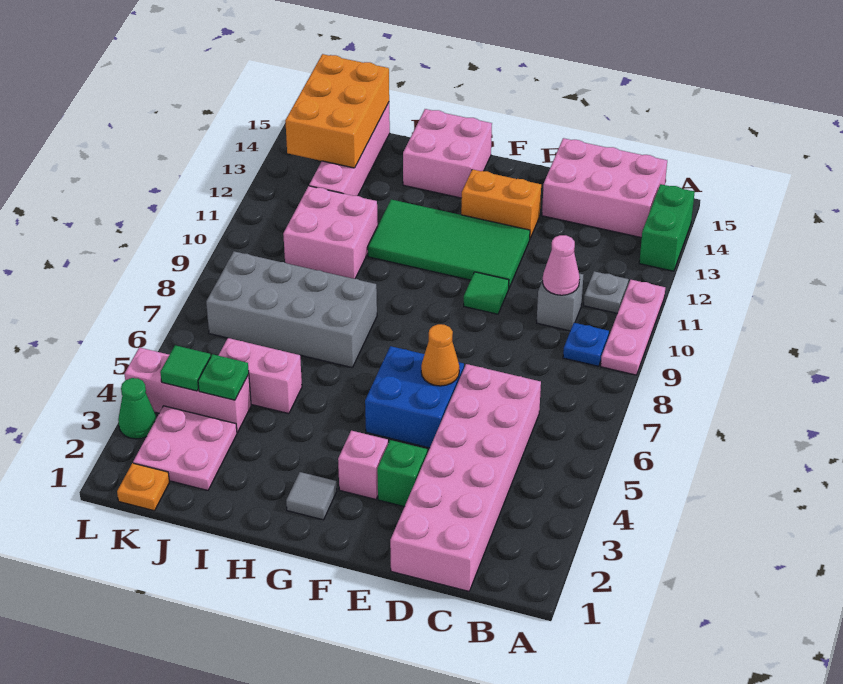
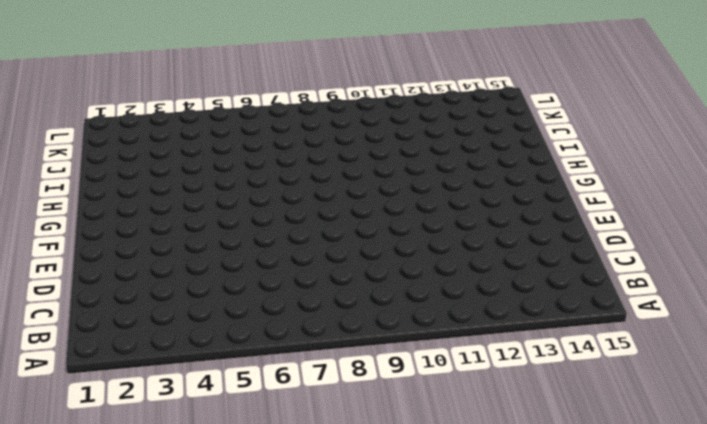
none -> pink plate A9:A11 level 1
none -> green brick A13:A14 level 1
none -> blue plate B9 level 1

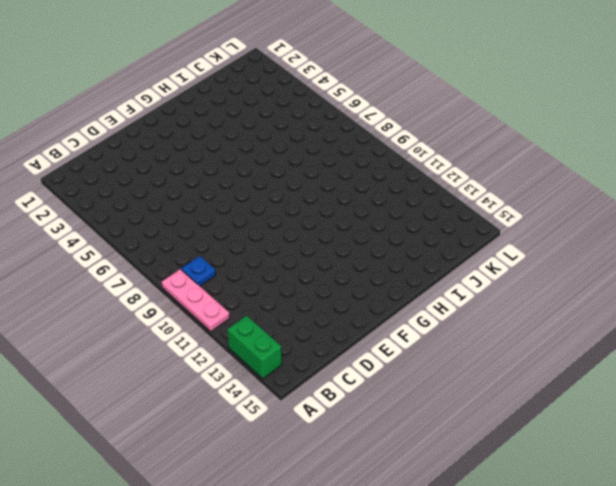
none -> grey plate B11 level 1
none -> pink brick B14:D15 level 1
none -> pink brick C1:D6 level 1

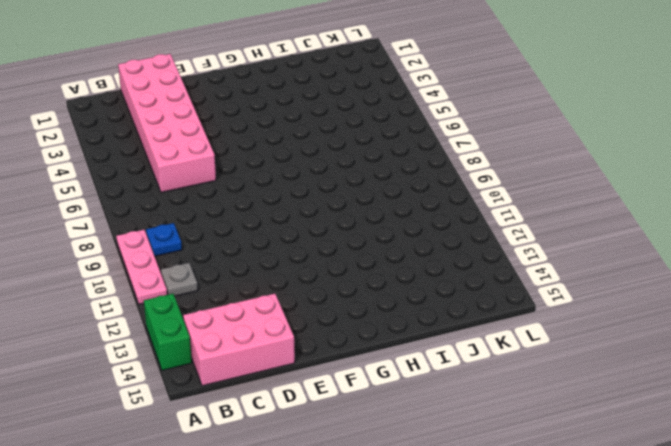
none -> grey brick C10 level 1
none -> green brick E3 level 1
none -> blue brick E5:F6 level 1

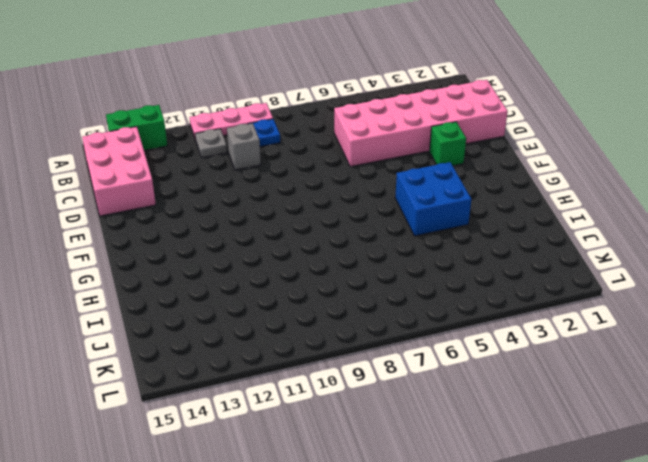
blue brick G4:H5 level 1 -> blue brick E5:F6 level 1
none -> green tile E10 level 1
none -> green tile E11:H12 level 1
none -> orange brick E13:F13 level 1

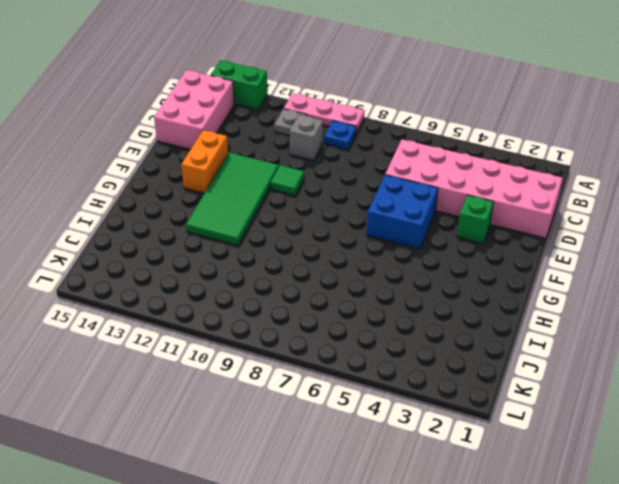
none -> pink brick F3 level 1
none -> grey tile G2 level 1
none -> pink brick G14:H15 level 1

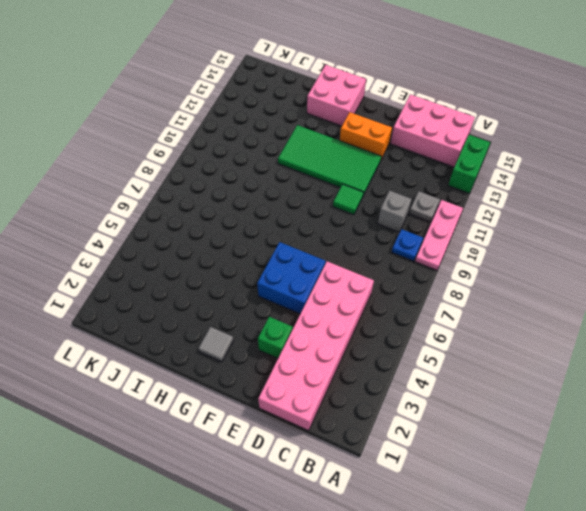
none -> pink brick F3 level 1
none -> grey brick H7:K8 level 1
none -> pink brick I5:J5 level 1

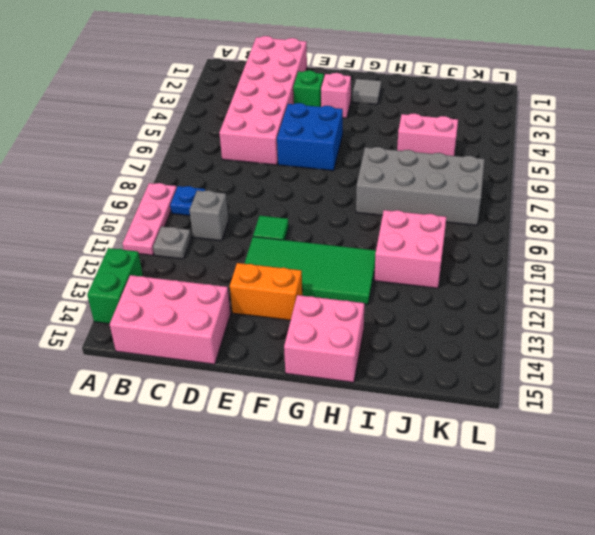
none -> pink plate J2:K3 level 1
none -> pink brick J4:L4 level 1
none -> pink brick J12:J15 level 1

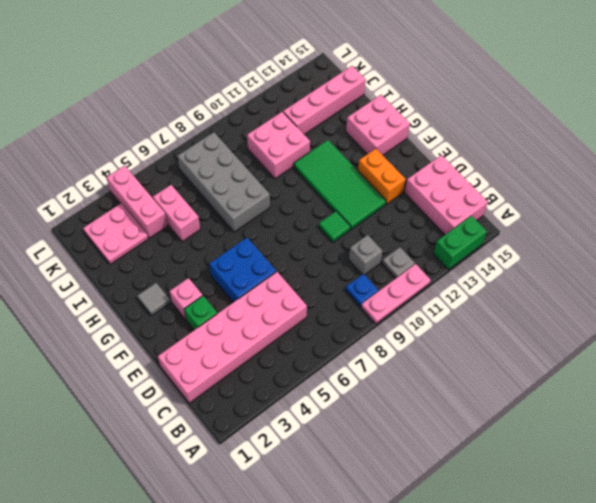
none -> orange plate K1 level 1
none -> green cone L3 level 1
none -> pink cone C10 level 2

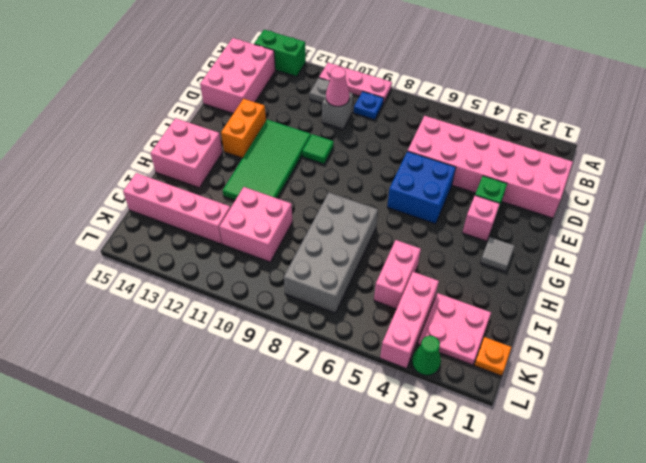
none -> orange cone E6 level 2
none -> green plate J4 level 2
none -> orange brick J13:K15 level 2

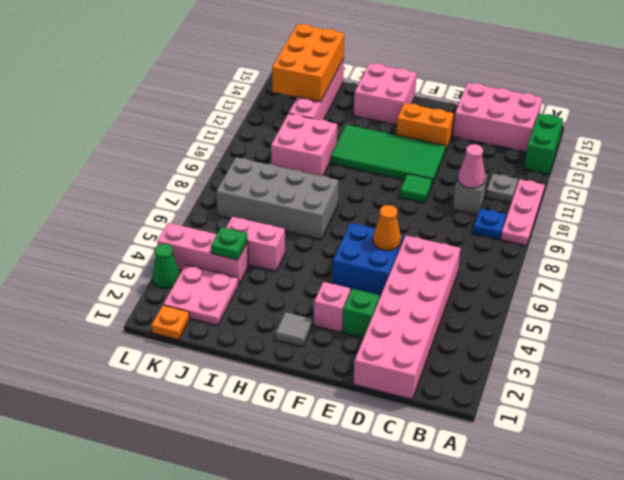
none -> green tile K4 level 2

